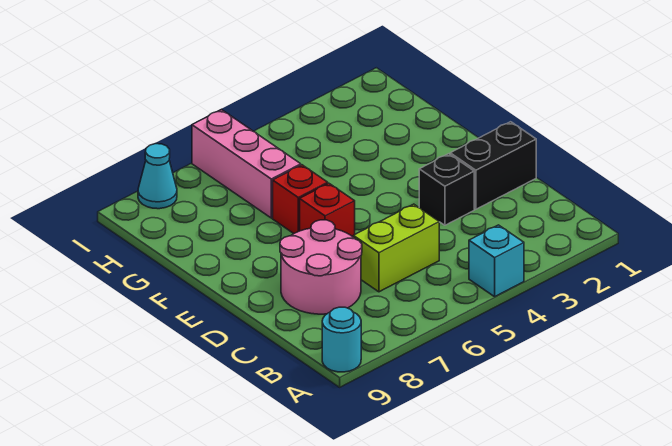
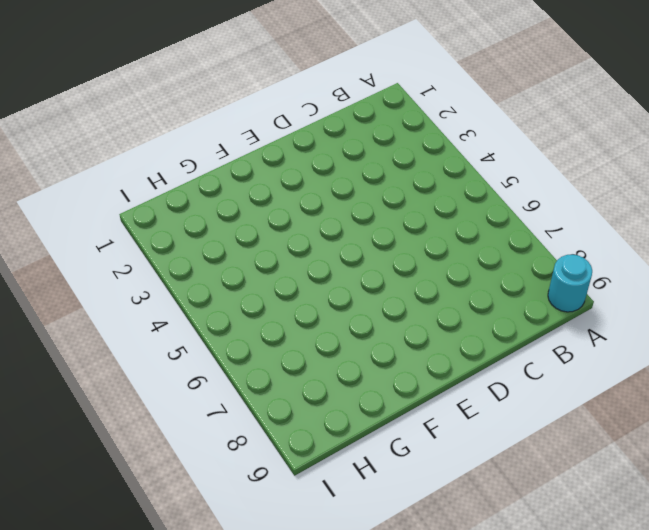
none -> cyan brick A4 level 1
none -> lime brick C5:C6 level 1

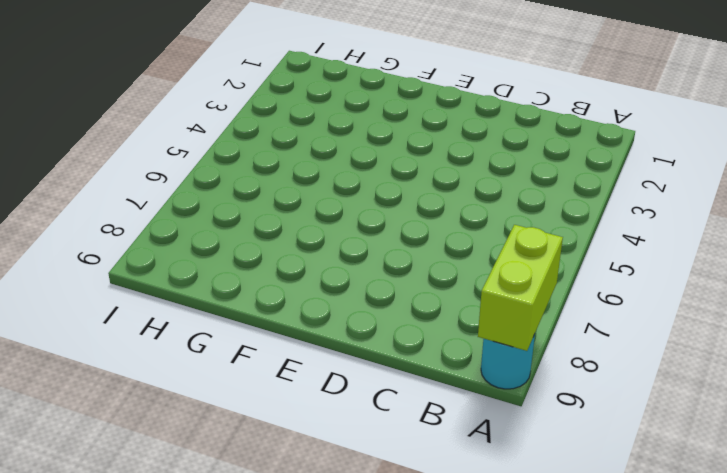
lime brick A8:A9 level 2 -> lime brick C5:C6 level 1
none -> cyan brick A4 level 1
none -> pink round brick C7:D8 level 1

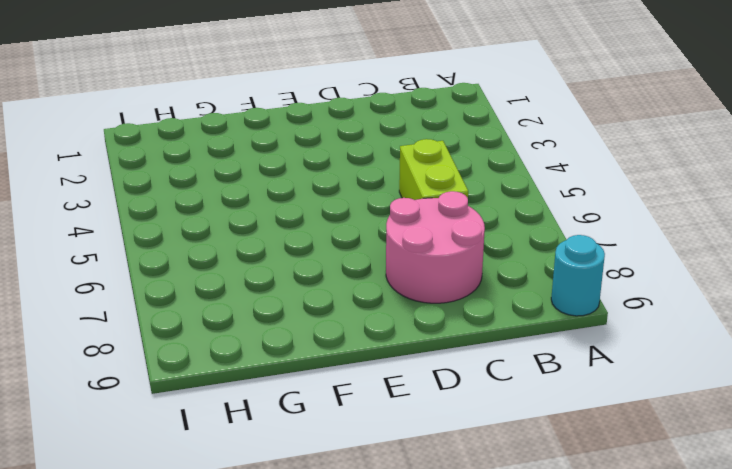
none -> cyan brick A4 level 1
none -> black brick D1:D2 level 1

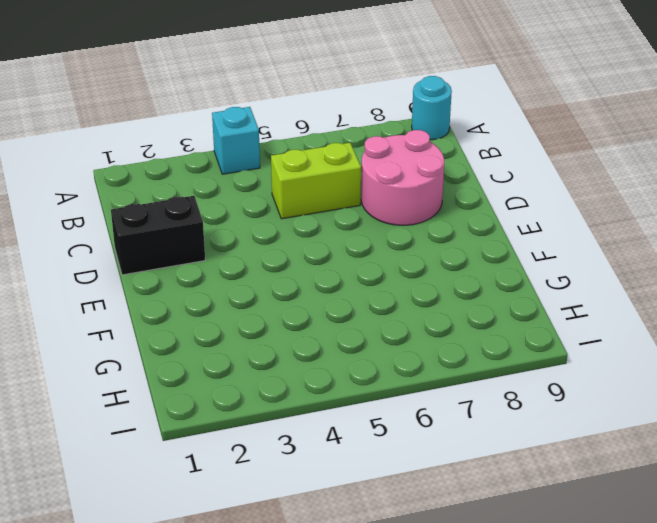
none -> black brick D3 level 1
none -> red brick E6 level 1

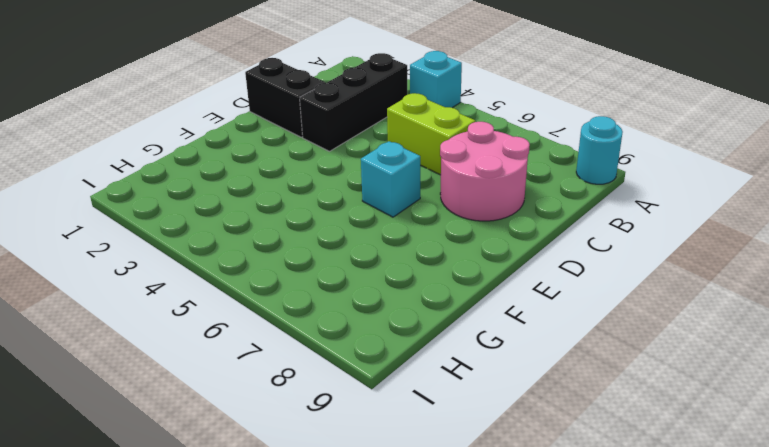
black brick B3:D3 level 1 -> black brick D3 level 1
cyan brick E6 level 1 -> red brick E6 level 1
none -> red brick F6 level 1
none -> pink brick G6:I6 level 1

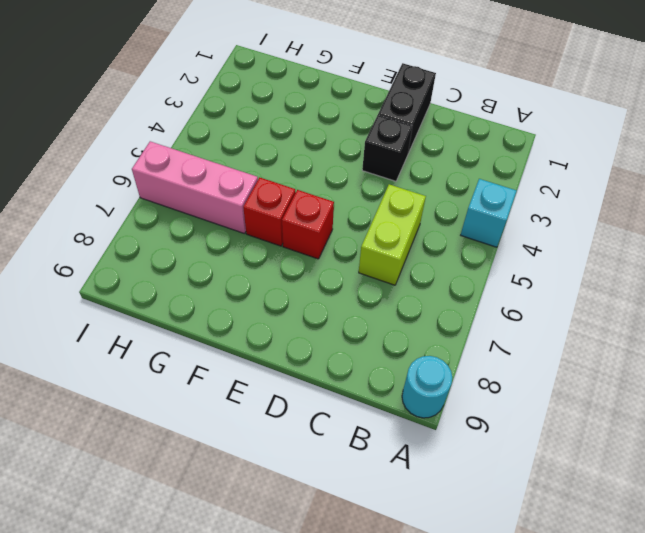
none -> pink round brick C7:D8 level 1
none -> cyan cone I8 level 1

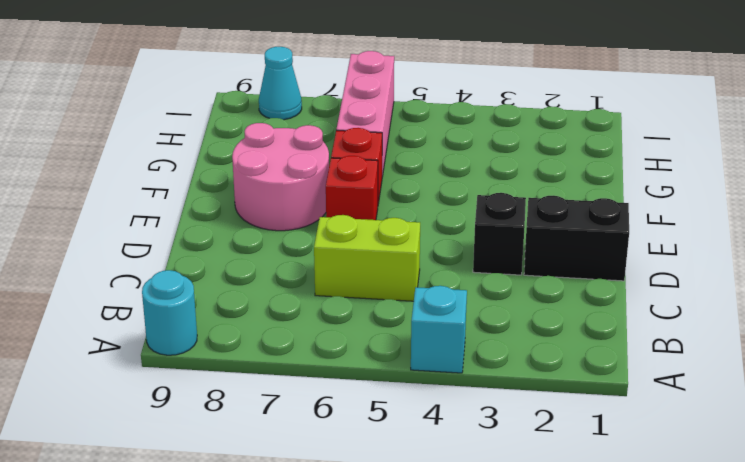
pink round brick E7:F8 level 1 -> pink round brick C7:D8 level 1

